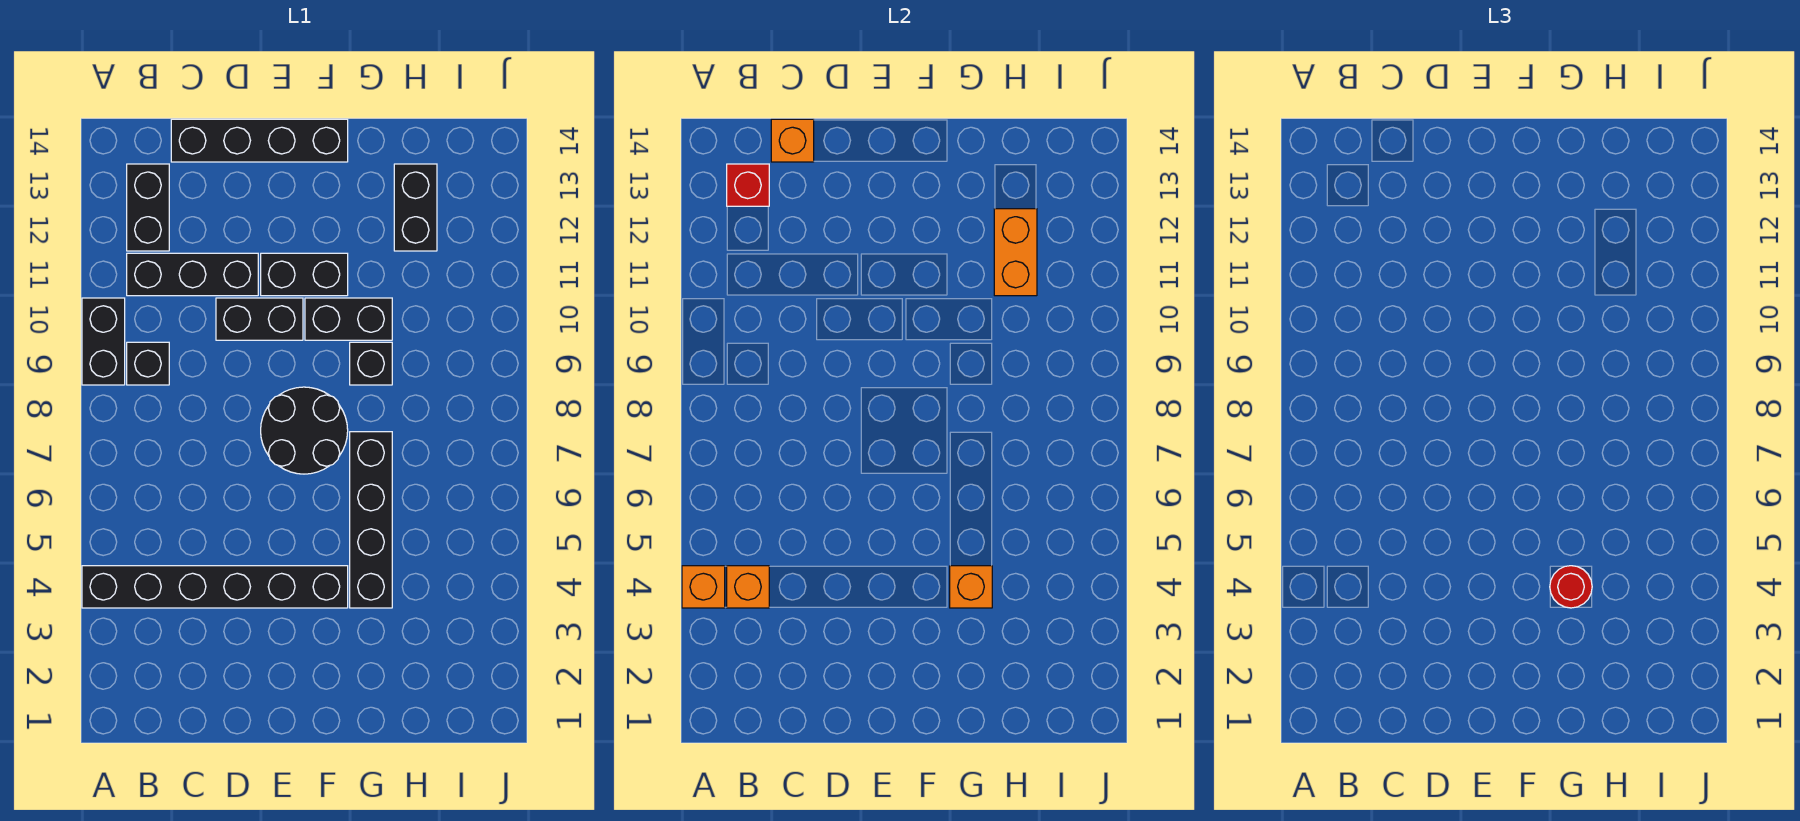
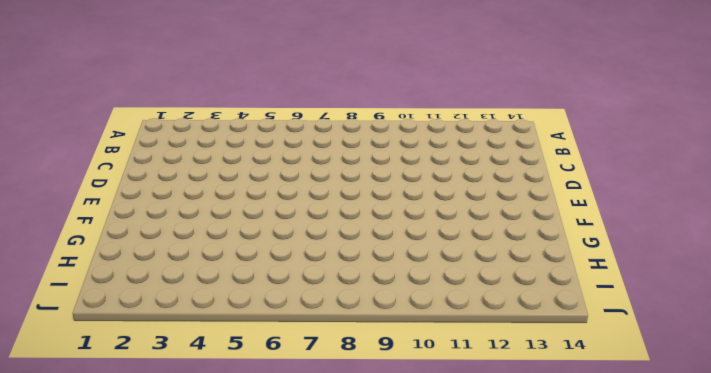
none -> black brick A4:F4 level 1
none -> black brick A9:A10 level 1
none -> black brick B9 level 1

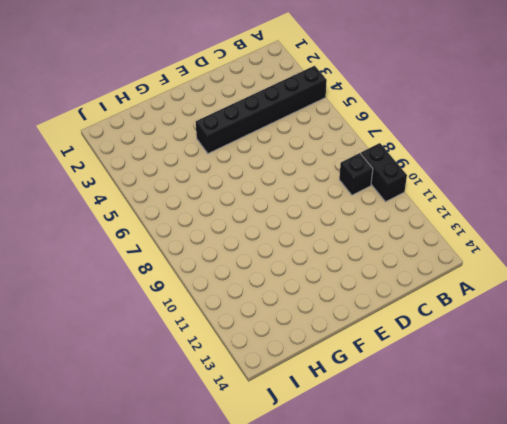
none -> black brick B11:D11 level 1
none -> black brick B12:B13 level 1
none -> black brick C14:F14 level 1

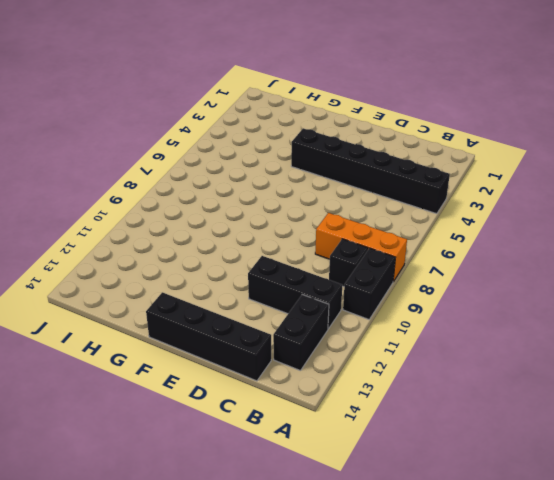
orange brick A8:C8 level 1 -> none
none -> black brick D10:E10 level 1
none -> black round brick E7:F8 level 1
none -> black brick E11:F11 level 1

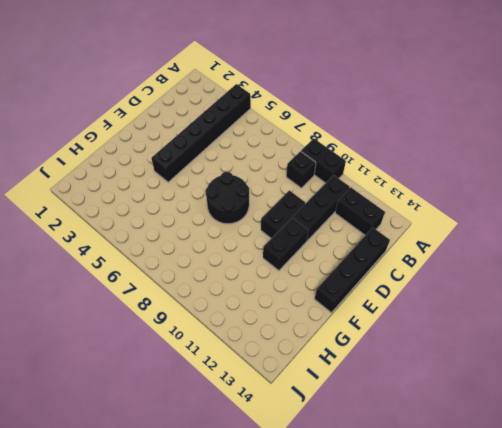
none -> black brick F10:G10 level 1
none -> black brick G4:G7 level 1
none -> black brick G9 level 1

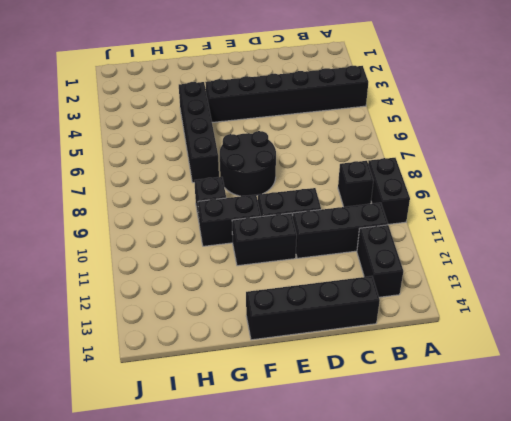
none -> black brick H12:H13 level 1
none -> orange brick A4 level 2
none -> orange brick B4 level 2

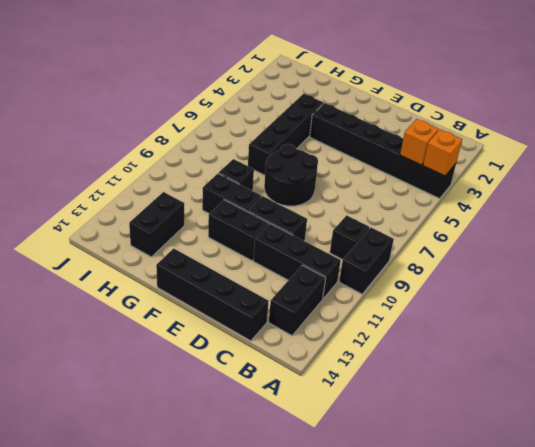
none -> red brick B13 level 2
none -> orange brick C14 level 2
none -> orange brick G4 level 2

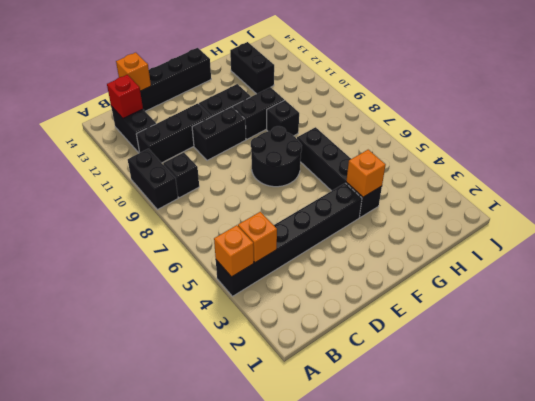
none -> orange brick H11:H12 level 2
none -> red round brick G4 level 3

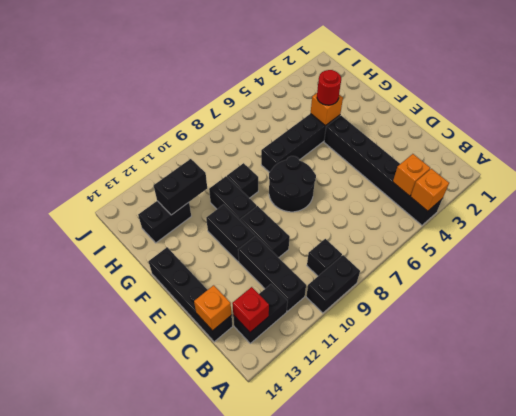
black brick H11:H12 level 2 -> orange brick H11:H12 level 2

